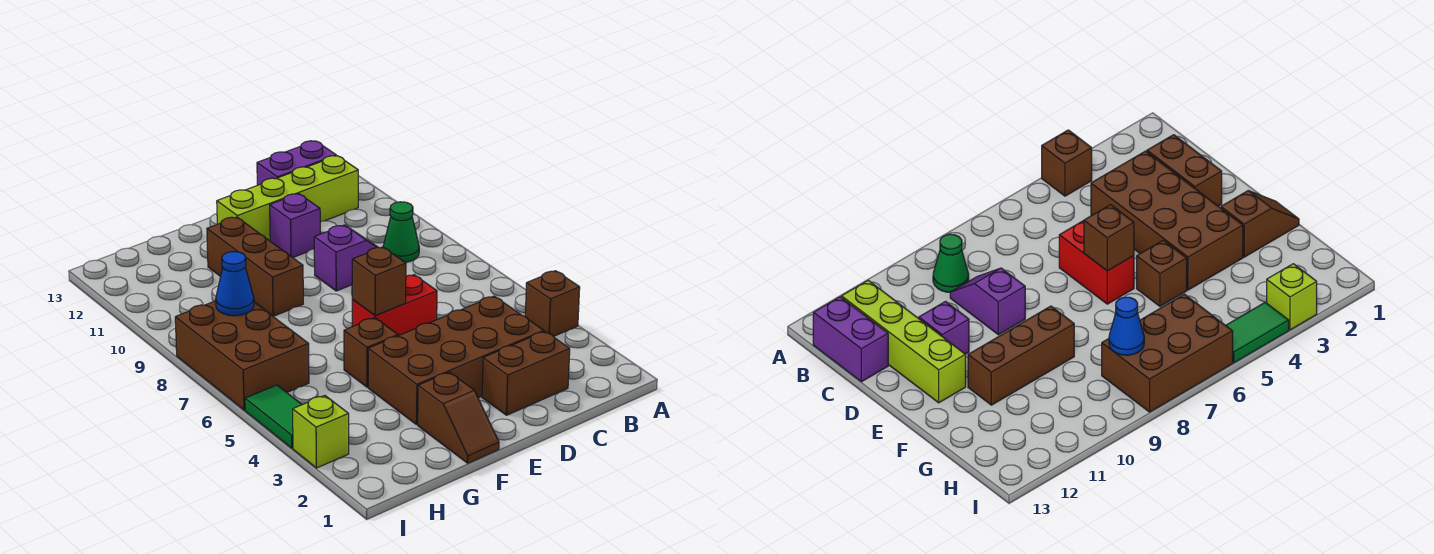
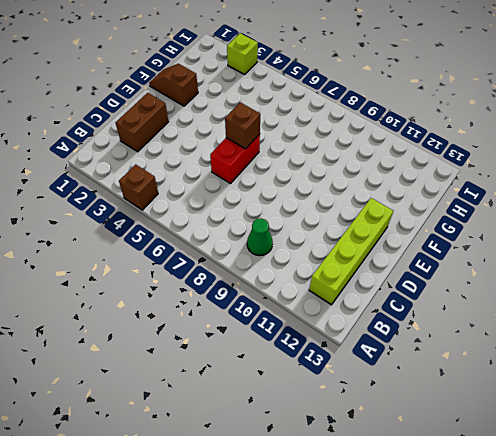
none -> purple brick B13:C13 level 1
none -> brown brick C3:F4 level 1
none -> purple slope C9:D9 level 1 top D

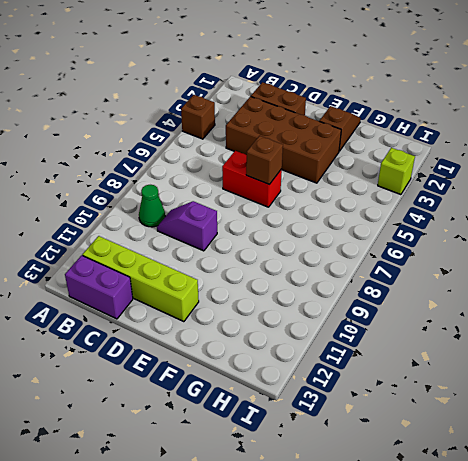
none -> purple brick D11 level 1
none -> brown brick F5 level 1
none -> brown brick F9:F11 level 1

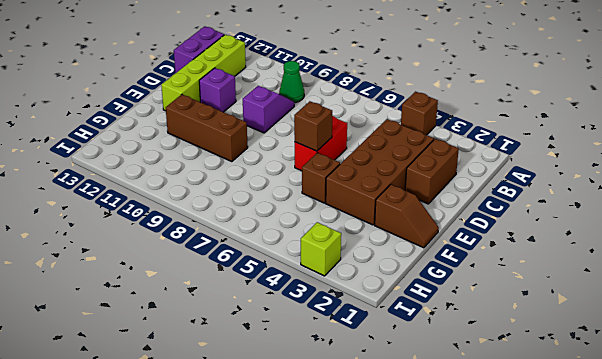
none -> brown brick H6:I8 level 1
none -> green tile I4:I5 level 1
none -> blue cone H8 level 2

